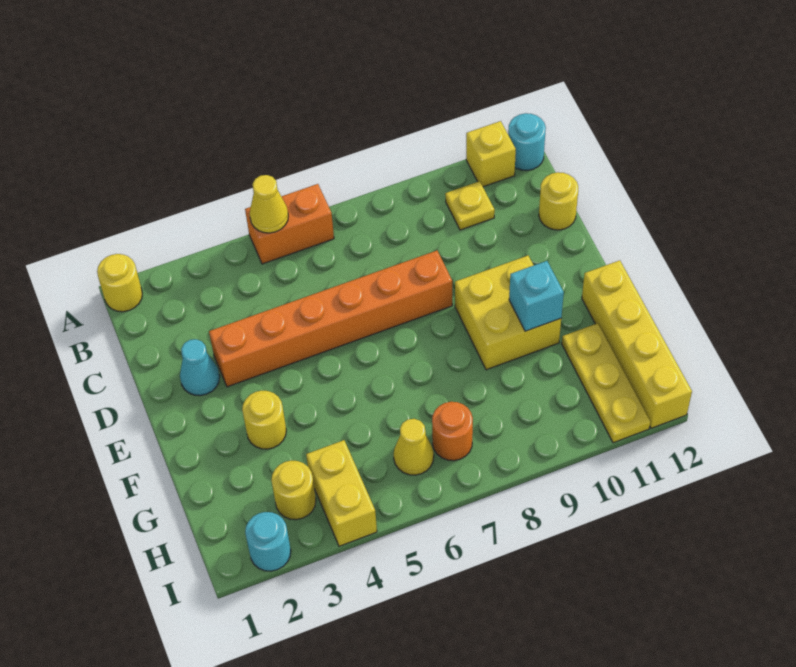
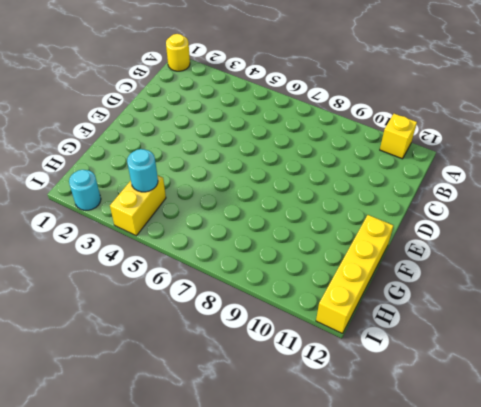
cyan round brick H4 level 2 -> cyan round brick A12 level 1
none -> orange brick A5:A6 level 1
none -> yellow plate B10 level 1
none -> yellow round brick C12 level 1

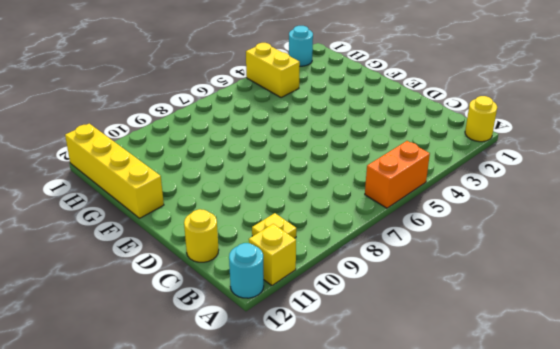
none -> cyan cone D2 level 1
none -> orange brick D3:D8 level 1
none -> yellow brick E9:F10 level 1

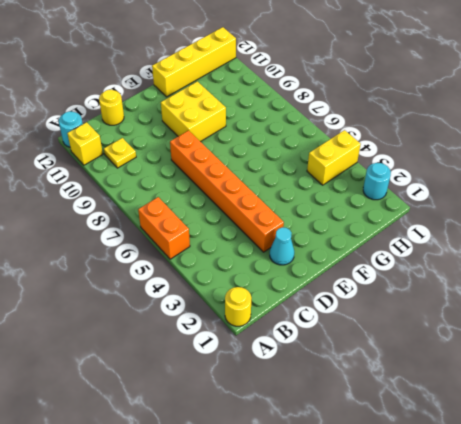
none -> yellow round brick F3 level 1
none -> yellow plate G11:I11 level 1
none -> yellow round brick H3 level 1

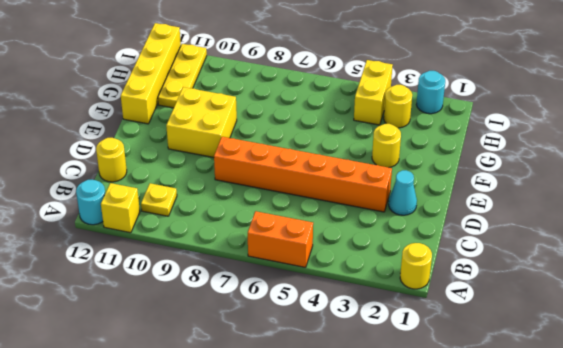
none -> yellow cone H6 level 1
none -> orange round brick H7 level 1
none -> yellow cone A5 level 2

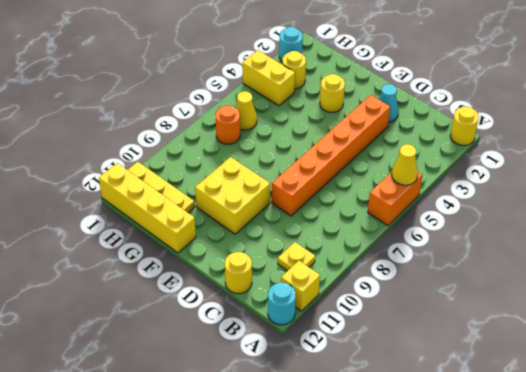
none -> cyan brick F10 level 2

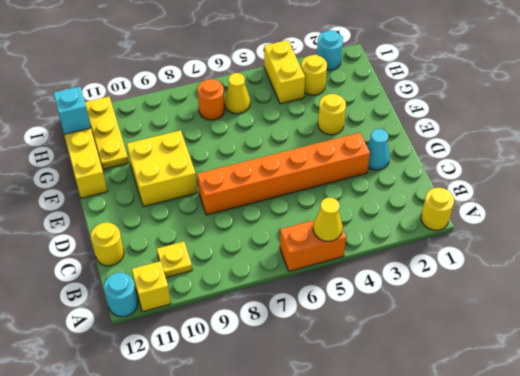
cyan brick H12 level 2 -> cyan brick F10 level 2

